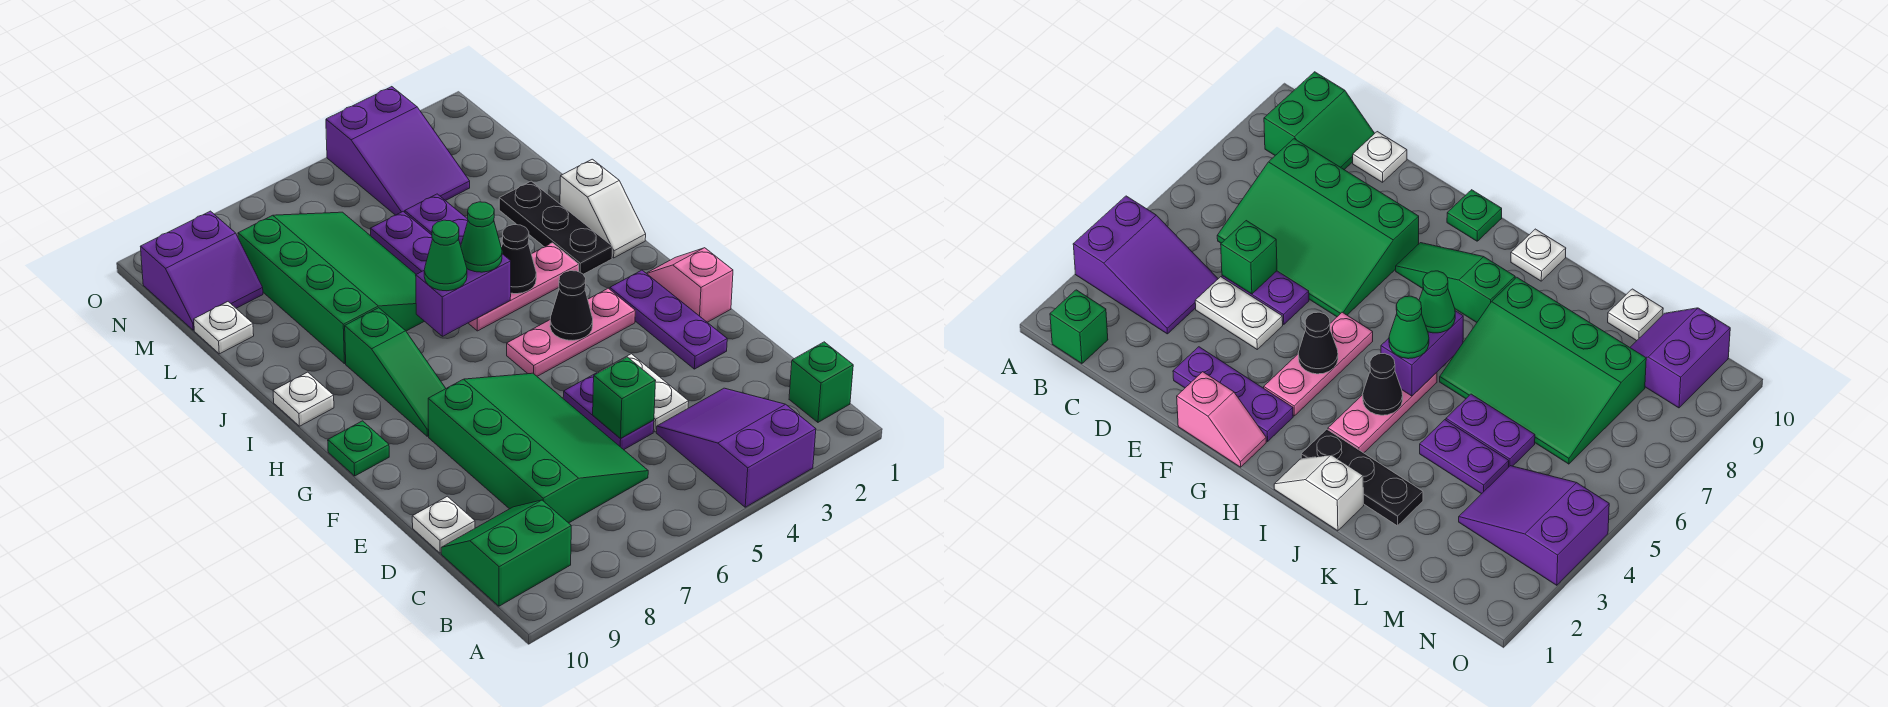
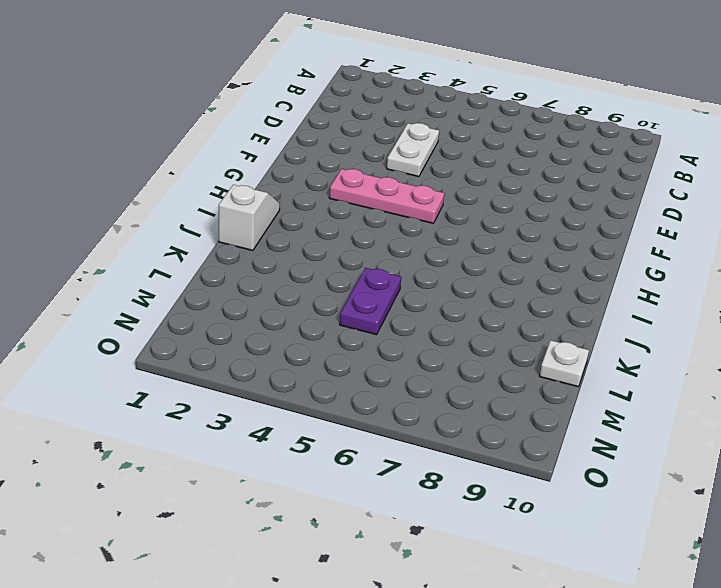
none -> purple slope A3:C4 level 1 top A
none -> green brick B1 level 1
none -> green slope B9:C10 level 1 top B

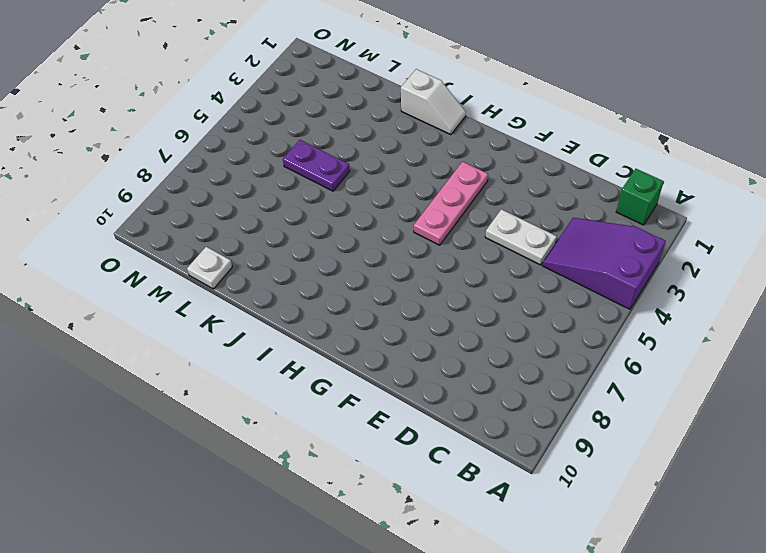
none -> green slope B9:C10 level 1 top B
none -> green slope C6:F8 level 1 top 8
none -> purple plate D5:E5 level 1

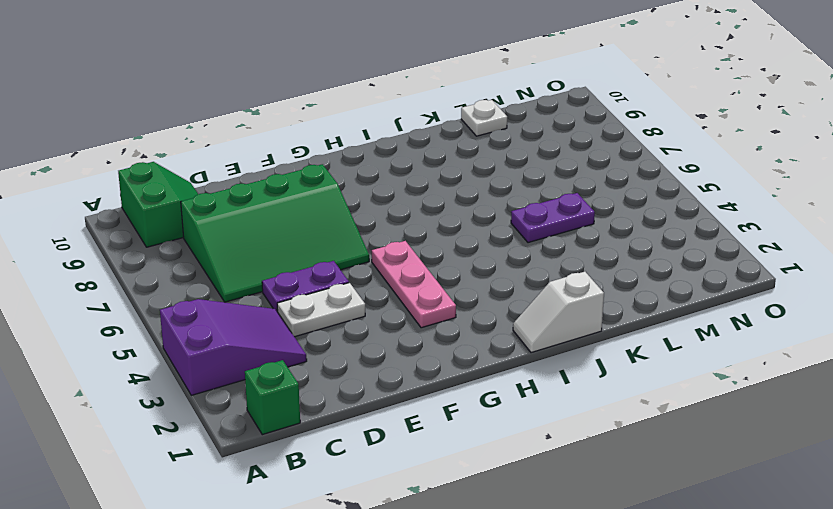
none -> white plate D10 level 1
none -> purple plate E2:G2 level 1
none -> pink slope F1:G1 level 1 top F

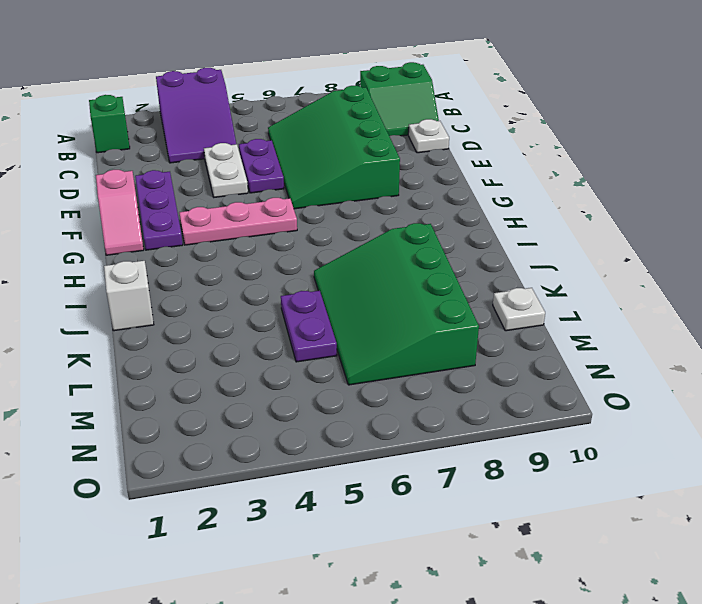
none -> green slope G8:I8 level 1 top I
none -> green plate G10 level 1
none -> black plate I2:K2 level 1

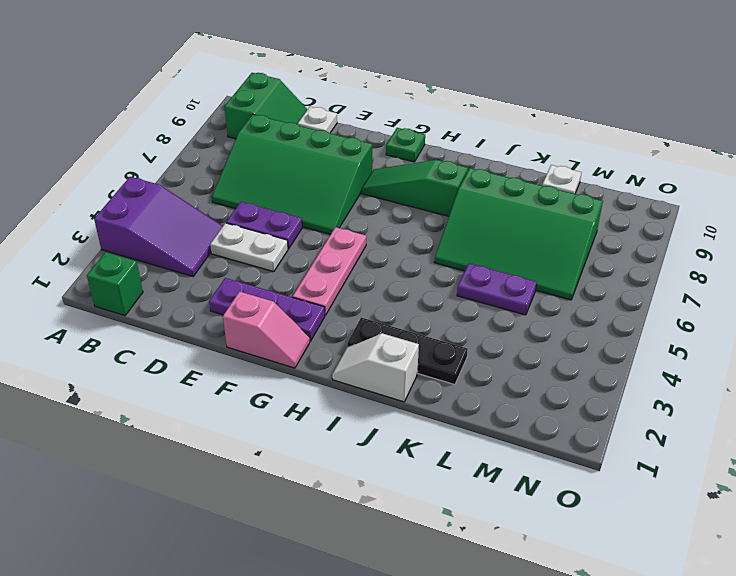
none -> pink plate I3:I5 level 1
none -> white plate I10 level 1
none -> purple plate K4:L4 level 1

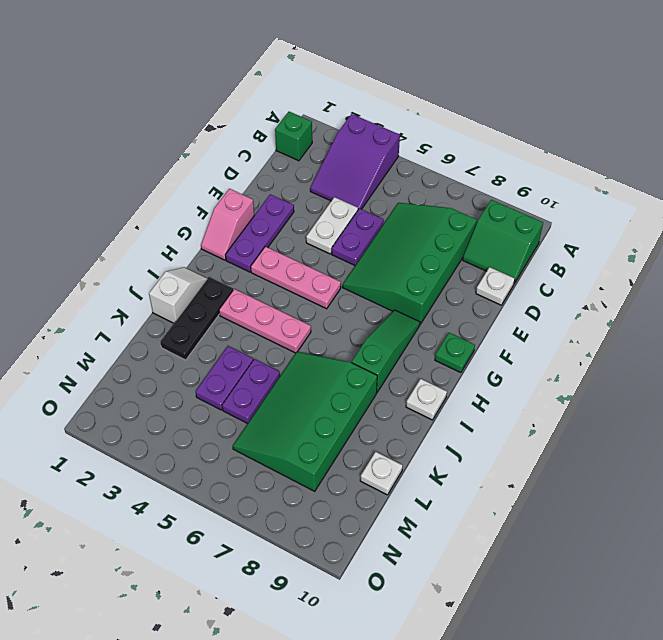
none -> purple slope M3:O4 level 1 top O
none -> purple slope M9:N10 level 1 top N
none -> green brick D5 level 2

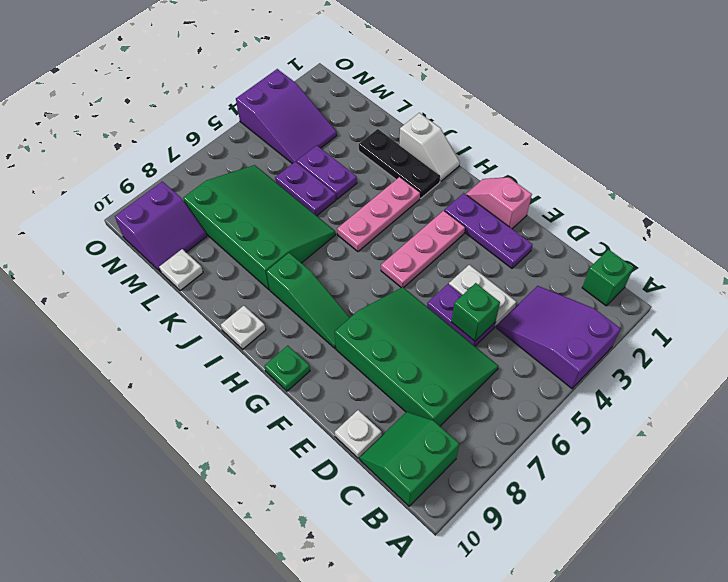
none -> black cone G4 level 2
none -> black cone I4 level 2
none -> purple brick I5:I6 level 2

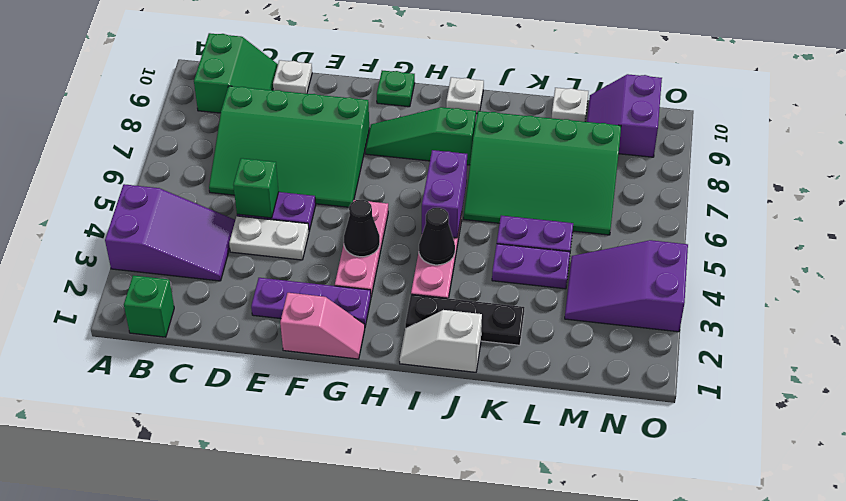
none -> green cone I5 level 3
none -> green cone I6 level 3

